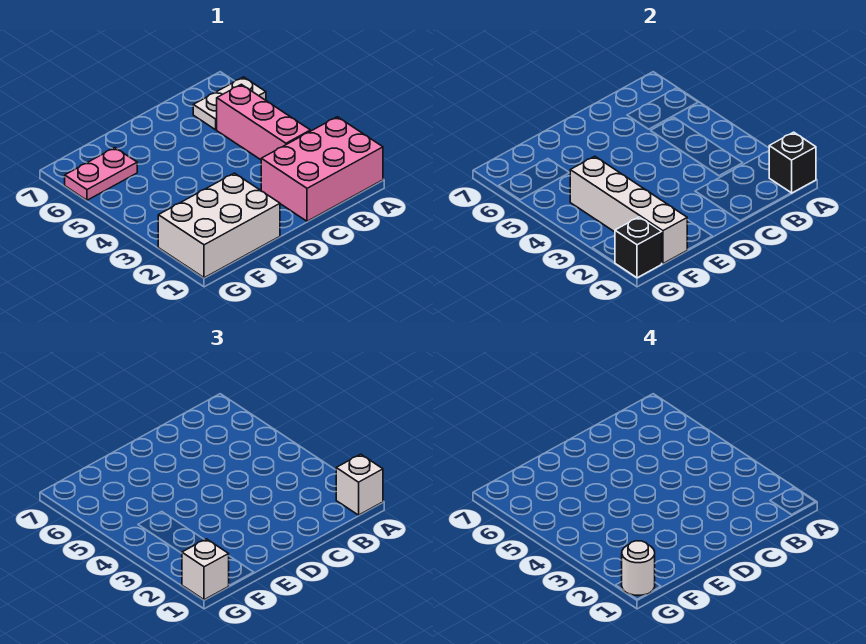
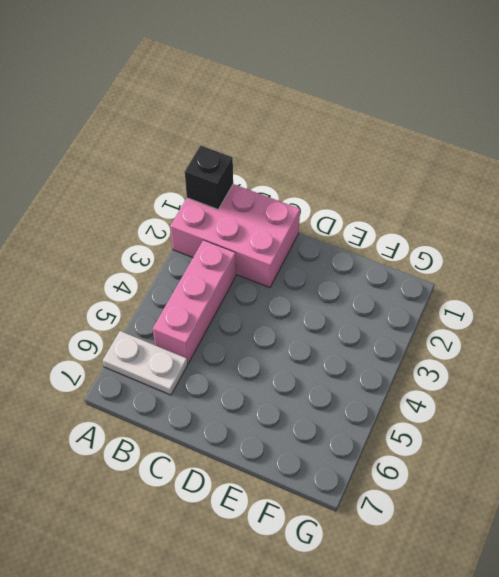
none -> white brick E1:G2 level 1
none -> pink plate F6:G6 level 1

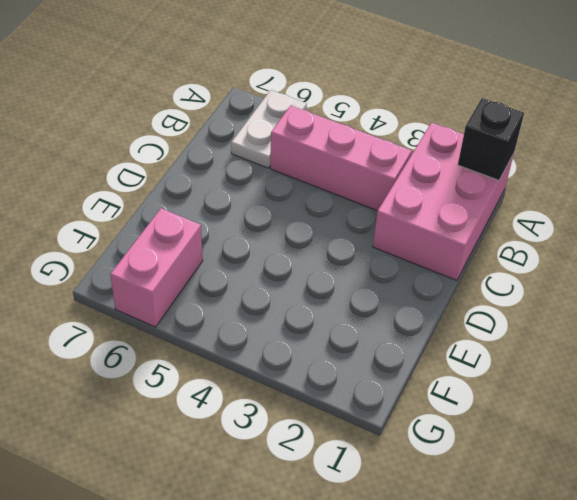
pink brick F6:G6 level 1 -> pink plate F6:G6 level 1
none -> white brick E1:G2 level 1
none -> white brick F1:F4 level 2

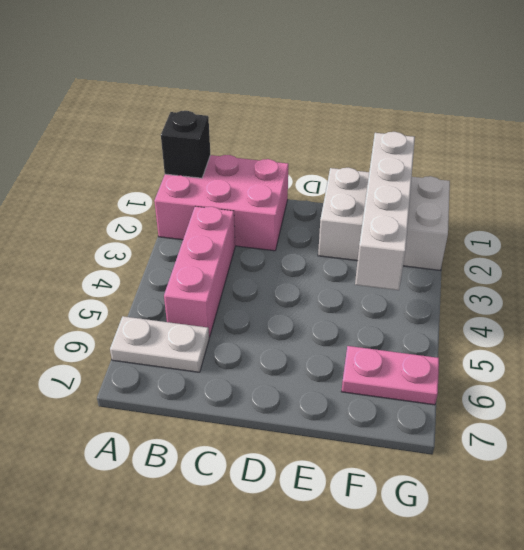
none -> black brick G1 level 2
none -> white brick A1 level 3

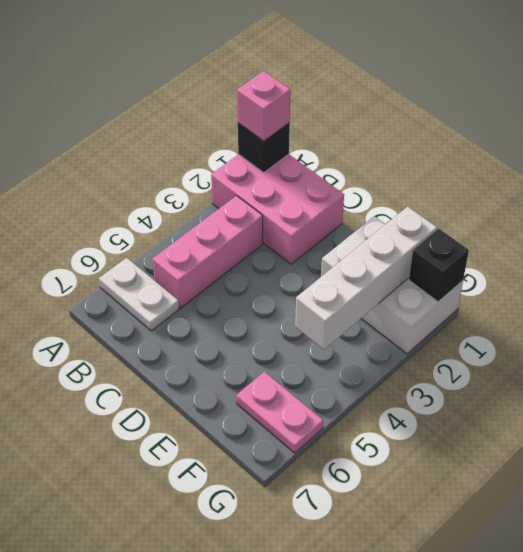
pink brick A1 level 3 -> white brick A1 level 3
none -> white brick G1 level 3
none -> white round brick G1 level 4

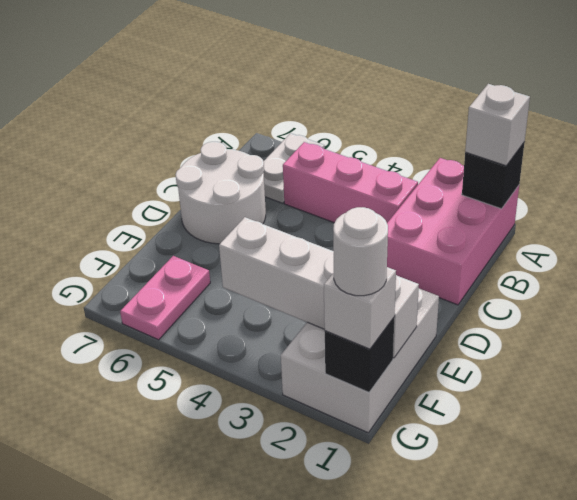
white round brick C6:D7 level 1 -> none

